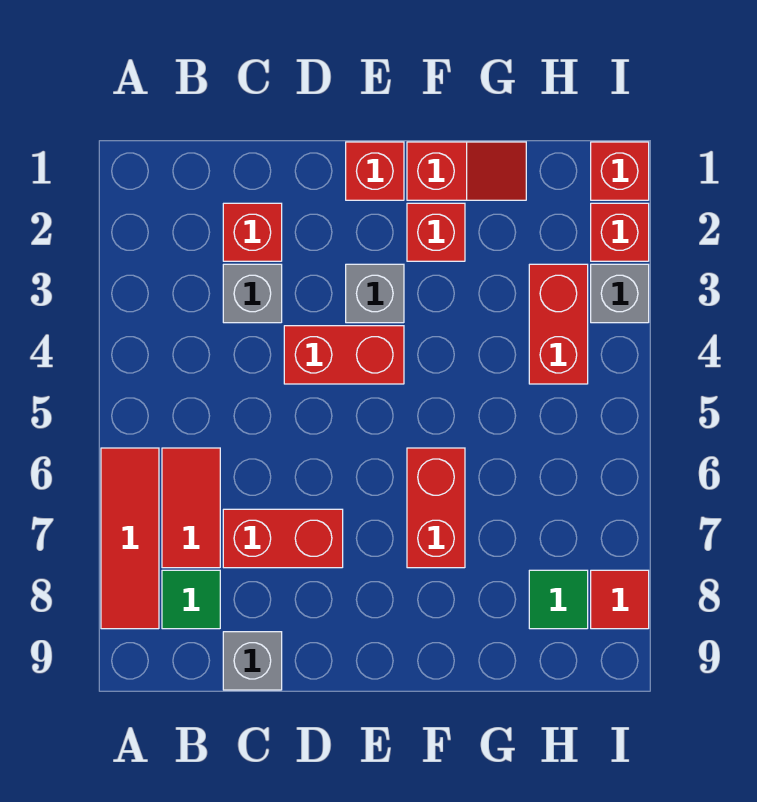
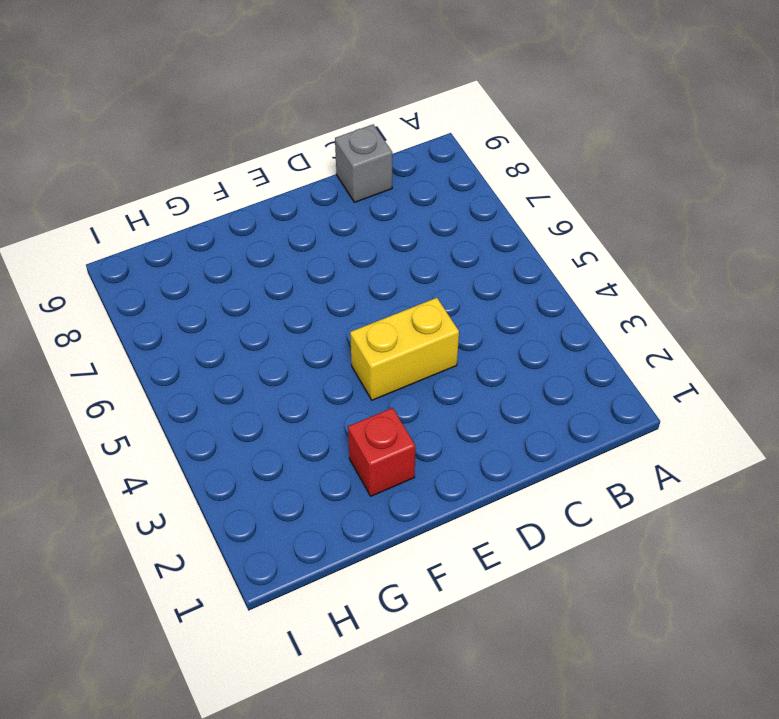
yellow brick D4:E4 level 1 -> red brick D4:E4 level 1
none -> red tile A6:A8 level 1
none -> red tile B6:B7 level 1
none -> green tile B8 level 1

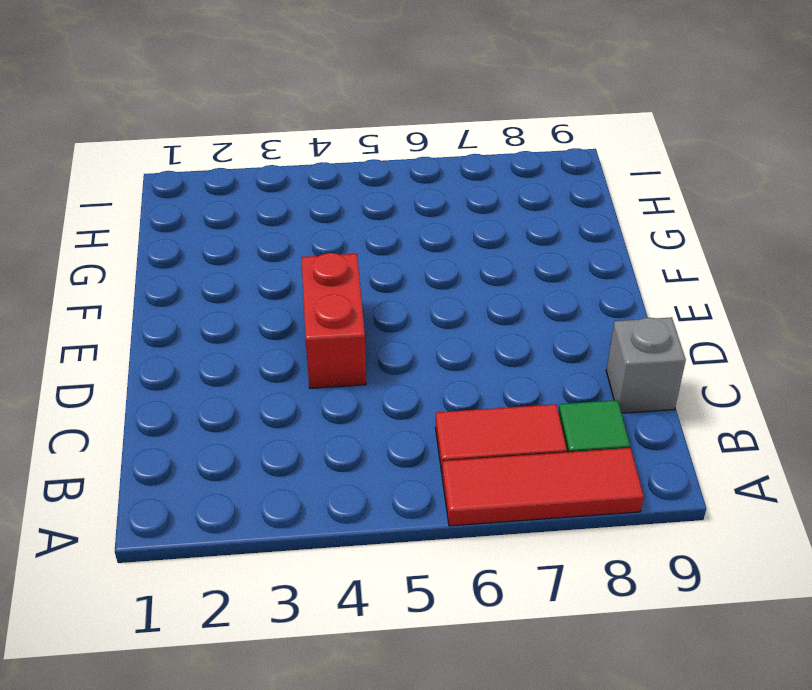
none -> red brick C2 level 1
none -> grey brick C3 level 1
none -> red brick C7:D7 level 1

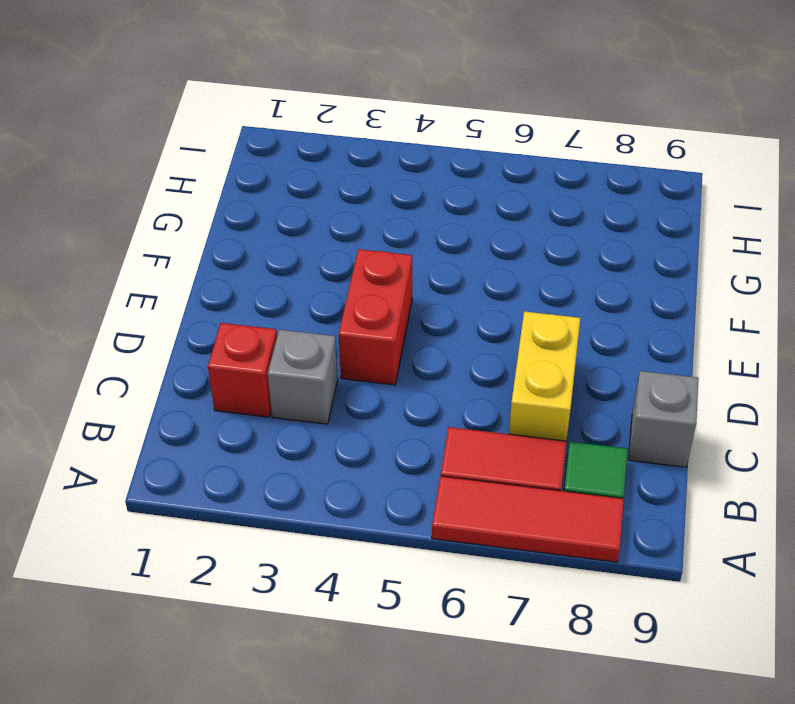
yellow brick C7:D7 level 1 -> red brick C7:D7 level 1
none -> red brick E1 level 1
none -> grey brick E3 level 1
none -> red slope F1:G1 level 1 top F

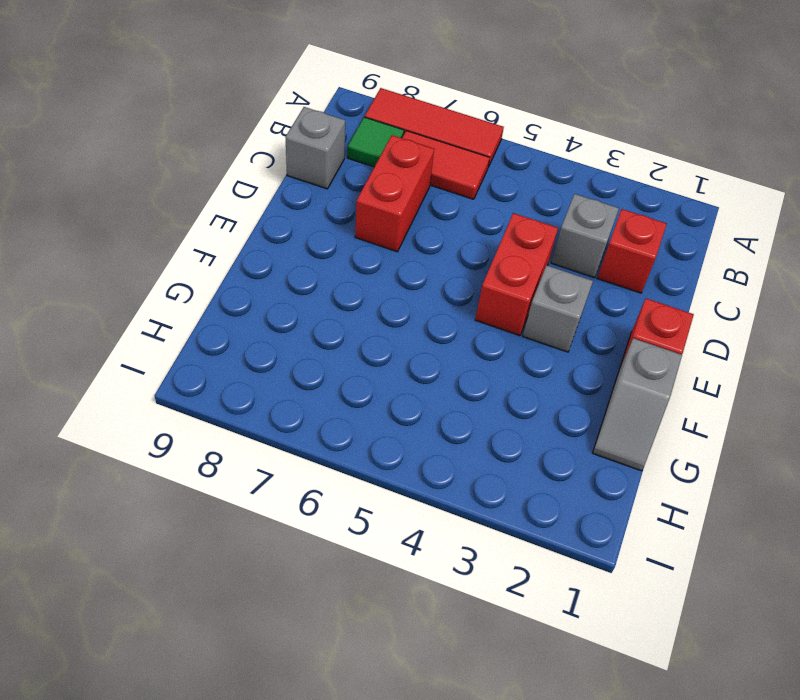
grey slope F1:G1 level 1 top F -> red slope F1:G1 level 1 top F
none -> red brick F2 level 1
none -> red brick F6:F7 level 1
none -> red brick H3:H4 level 1

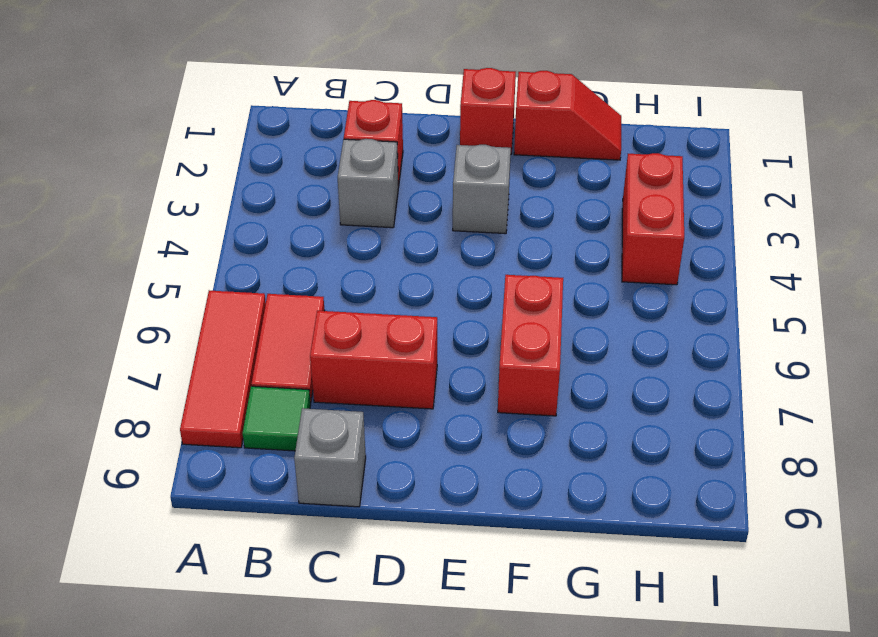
none -> red brick D4:E4 level 1
none -> red brick F2 level 1
none -> green tile H8 level 1

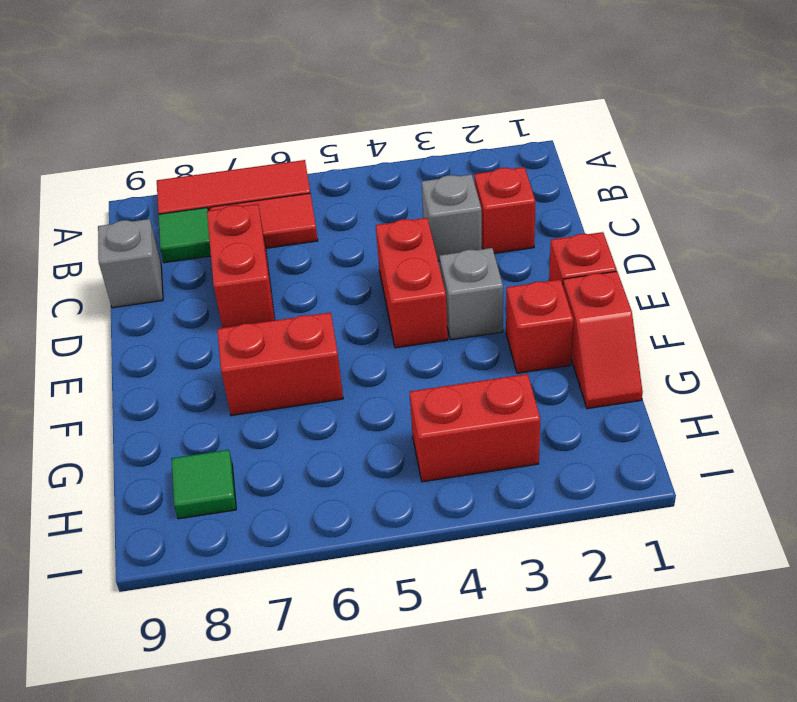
none -> red brick I1 level 1
none -> red brick I2 level 1
none -> grey brick I3 level 1

